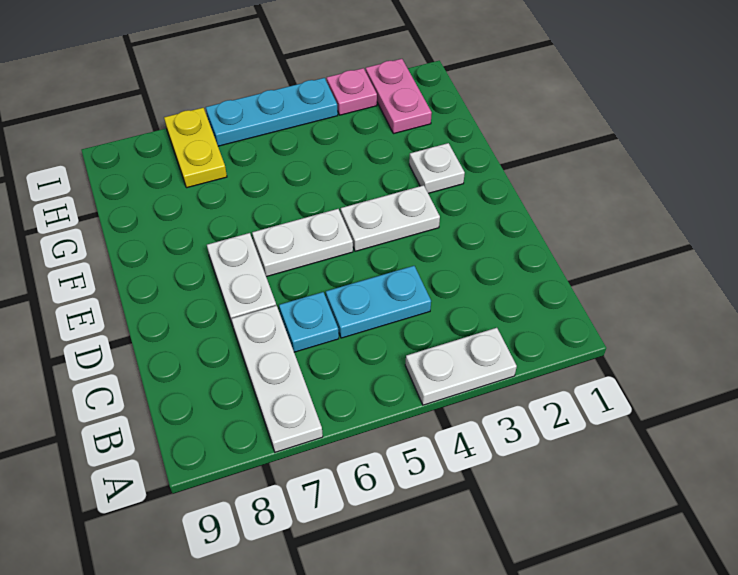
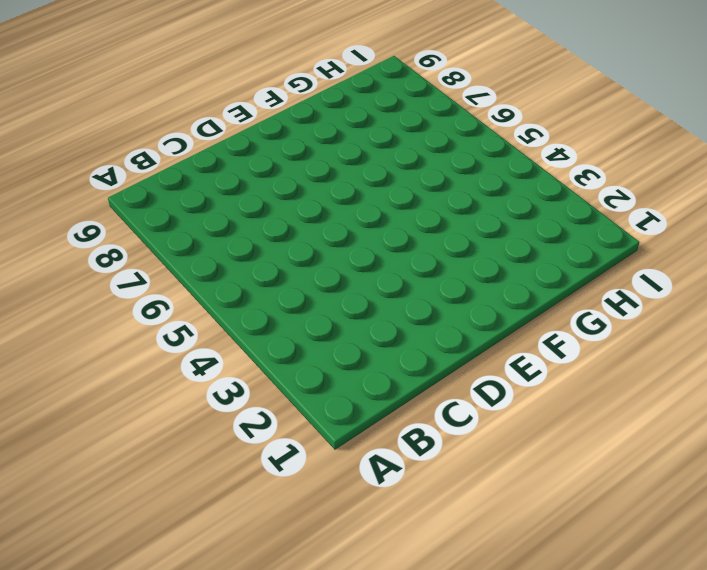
none -> white plate A3:A4 level 1
none -> white plate A7:C7 level 1
none -> cyan plate C4:C5 level 1

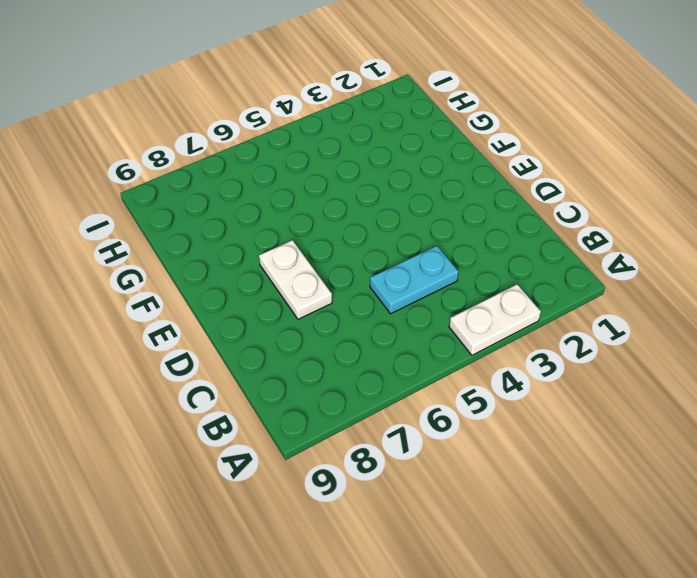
none -> white plate A7:C7 level 1
none -> cyan plate C6 level 1
none -> white plate E3:E4 level 1

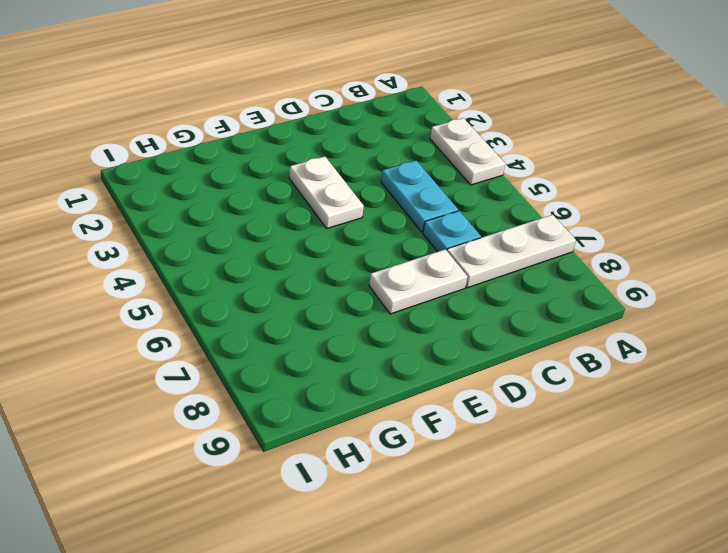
none -> white plate E5:E6 level 1
none -> white plate F2 level 1
none -> pink plate H2:I2 level 1

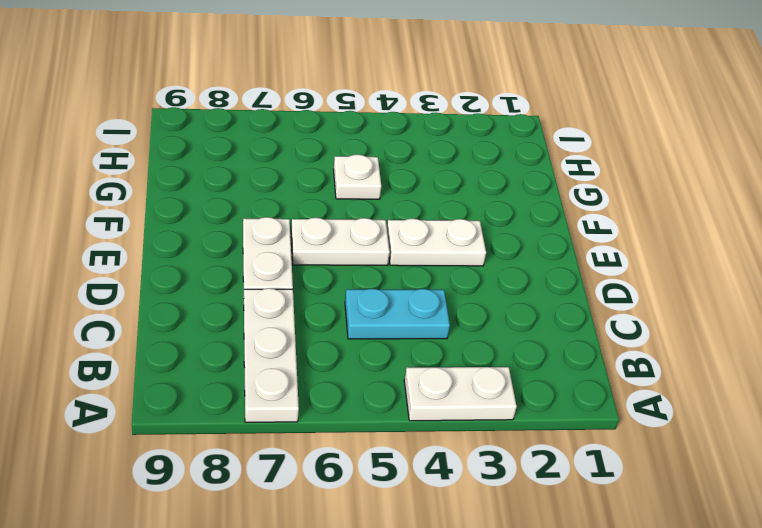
white plate G5 level 1 -> white plate F2 level 1
none -> cyan plate C6 level 1
none -> pink plate H2:I2 level 1
none -> yellow plate H7:I7 level 1

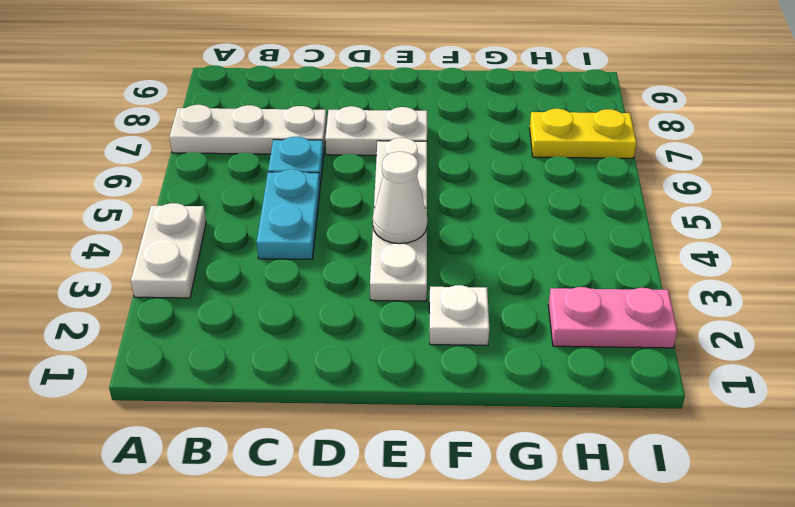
white cone E4 level 2 -> none
none -> pink plate I3 level 1
none -> cyan plate I4:I6 level 1

